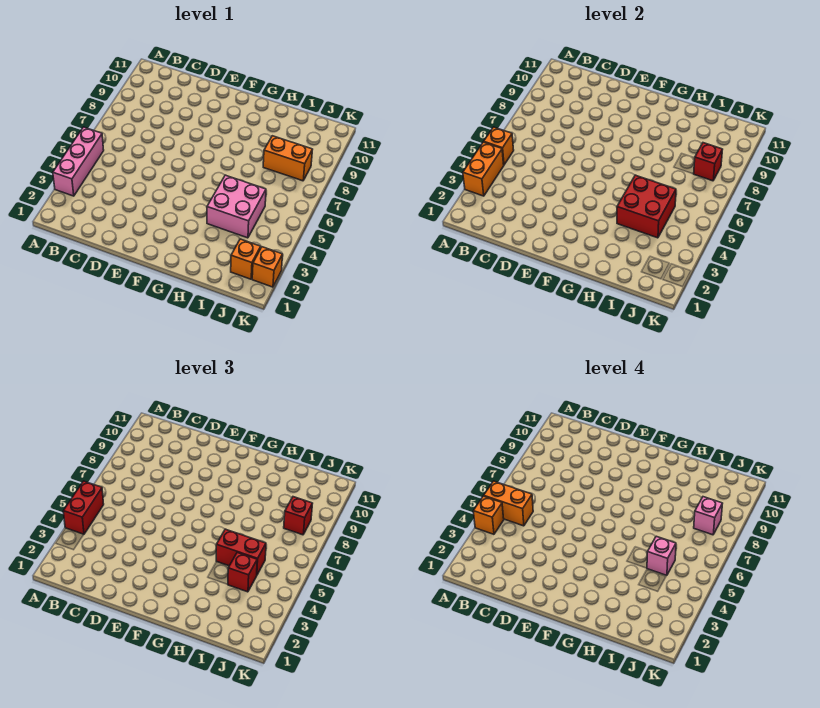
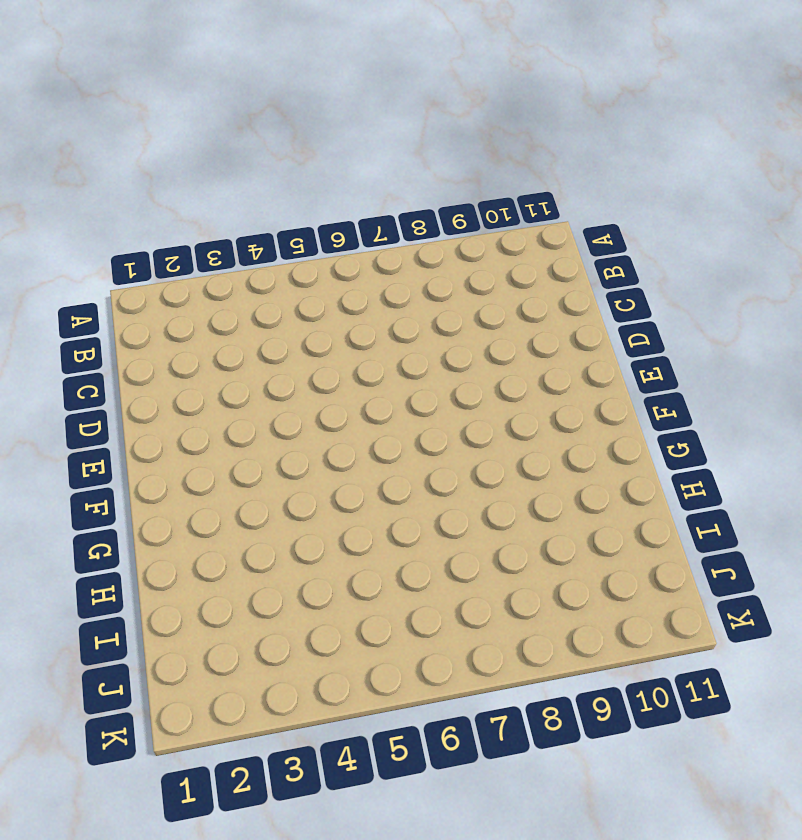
none -> pink brick A3:A5 level 1
none -> pink brick H4:I5 level 1
none -> orange brick I8:J8 level 1

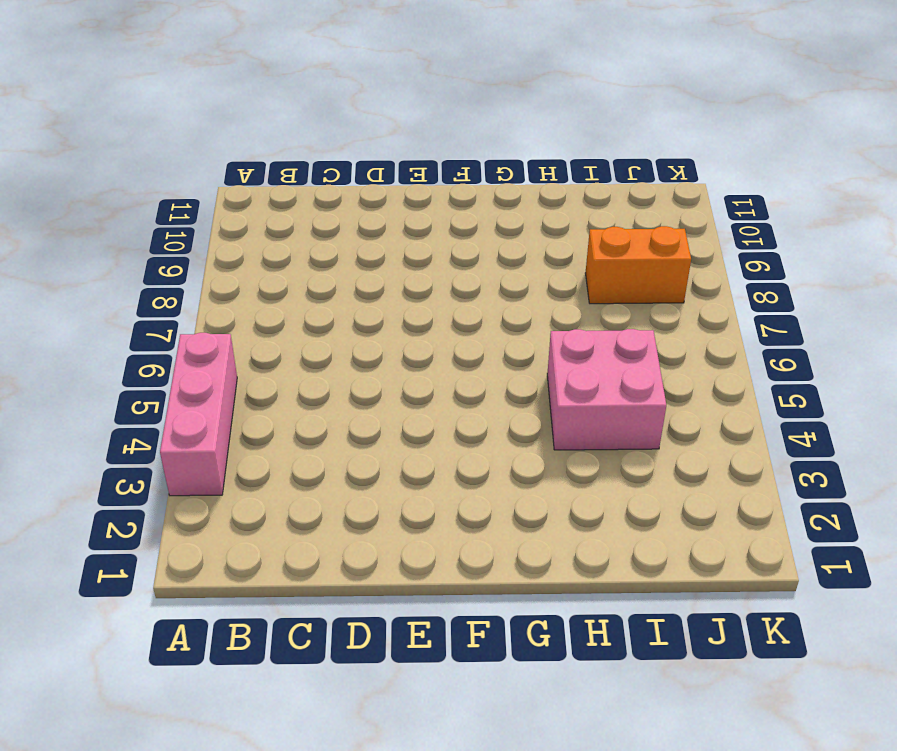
none -> orange brick J2 level 1
none -> orange brick K2 level 1
none -> orange brick A3:A4 level 2

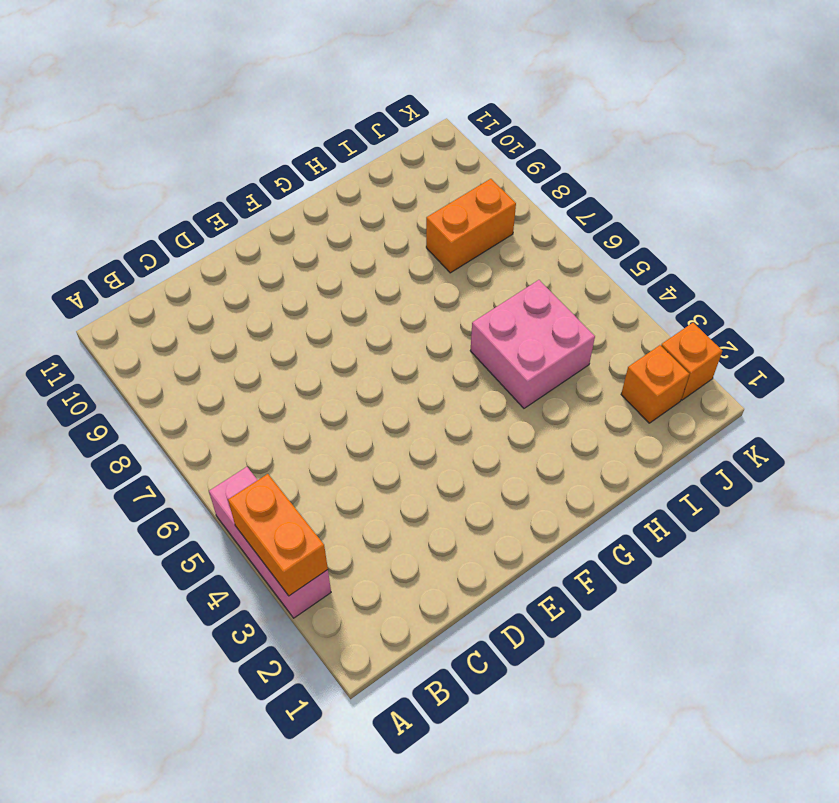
none -> orange brick A5 level 2
none -> red brick H4:I5 level 2
none -> red brick J8 level 2

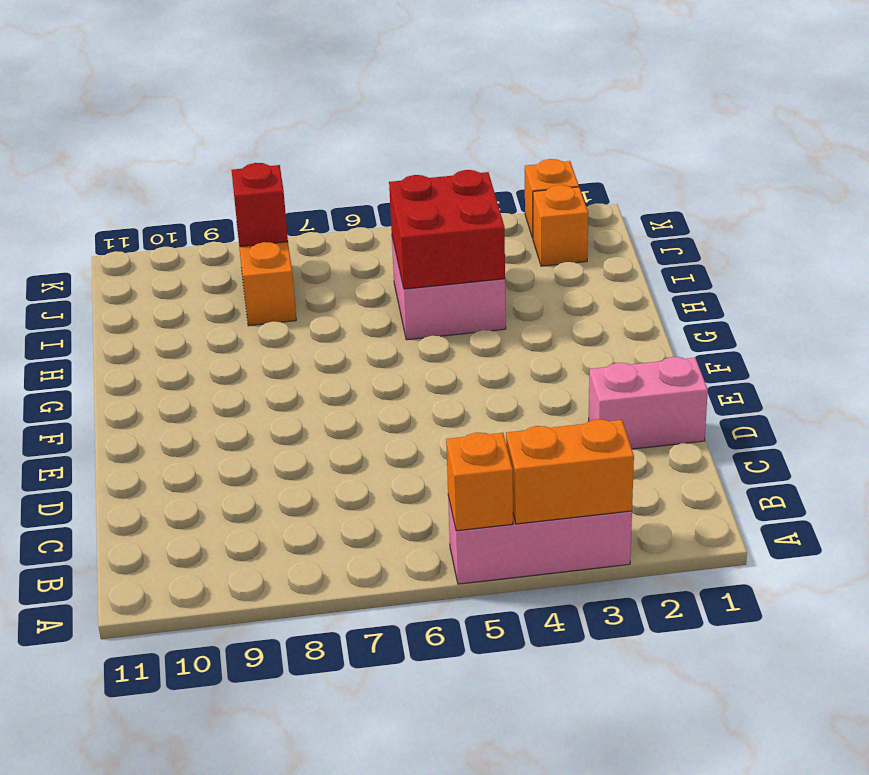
pink brick D1:D2 level 1 -> none
none -> red brick A4:A5 level 3
none -> red brick H5:I5 level 3
none -> red brick I4 level 3

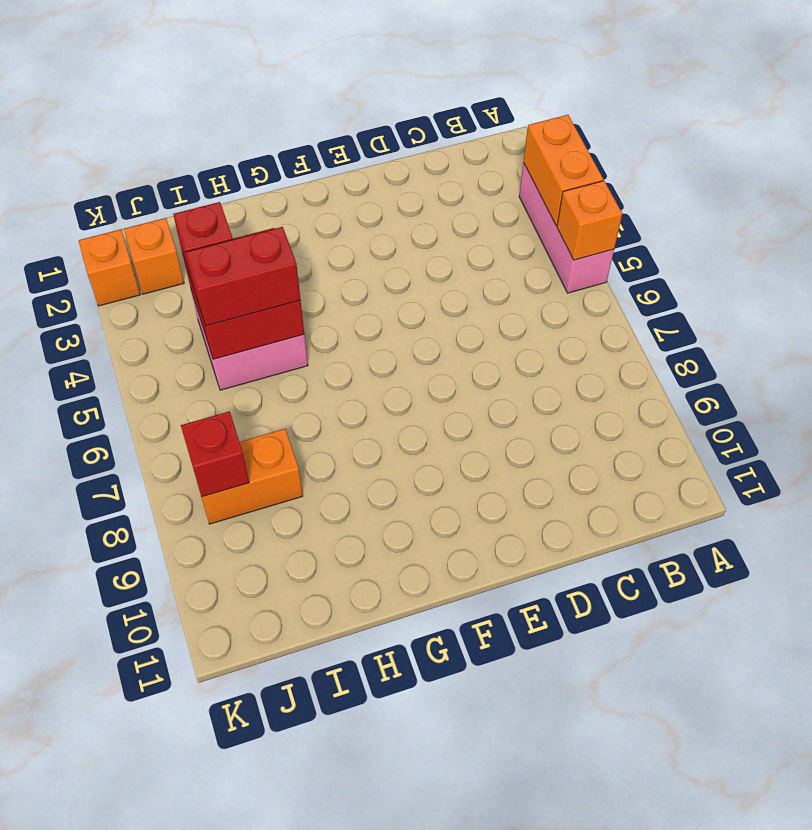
none -> red brick A4:A5 level 3
none -> red brick J8 level 3
none -> orange brick A4 level 4

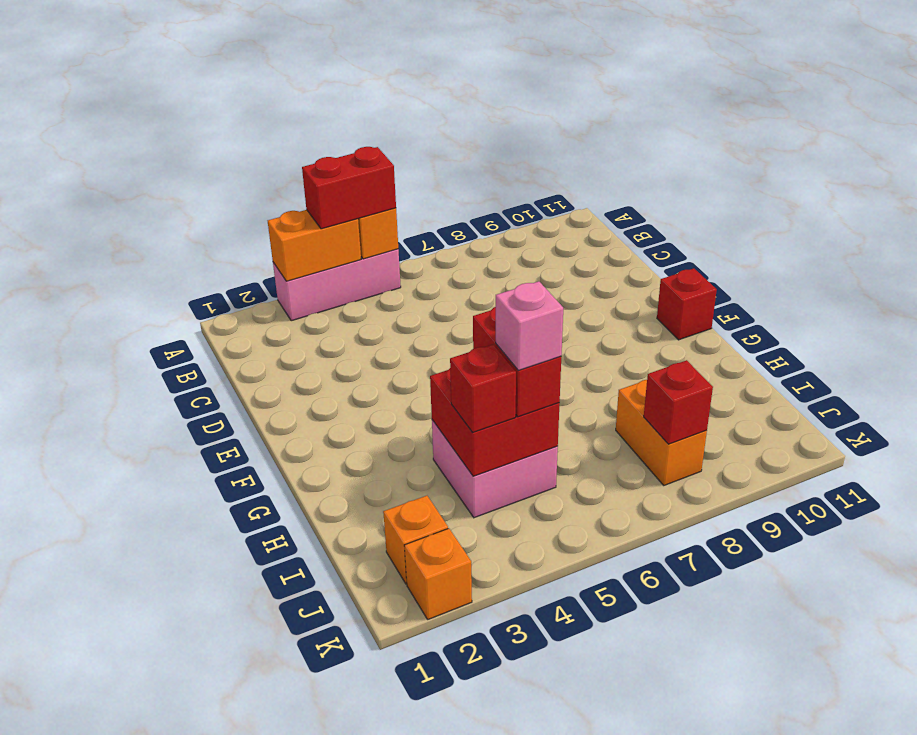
red brick F11 level 1 -> red brick J8 level 3
none -> orange brick A4 level 4
none -> orange brick A5:B5 level 4
none -> pink brick J8 level 4

